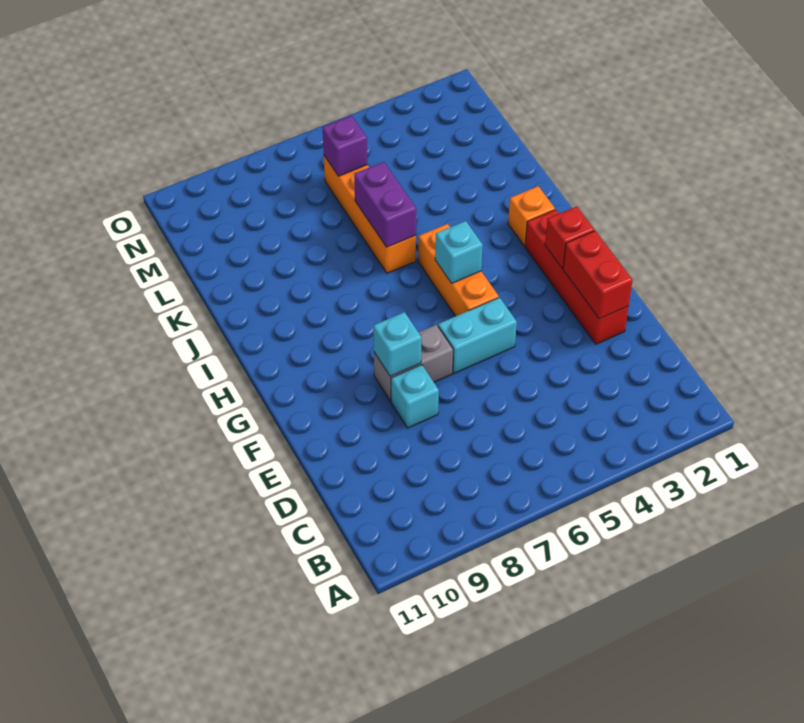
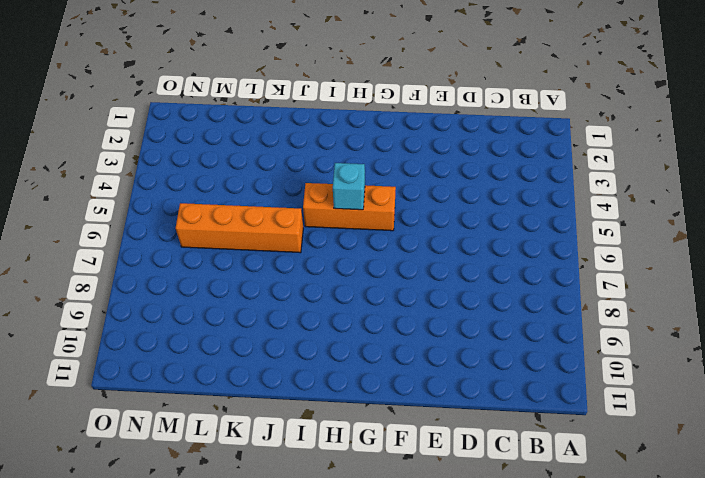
none -> red brick E2:H2 level 1
none -> cyan brick E8 level 1
none -> cyan brick F5:F6 level 1

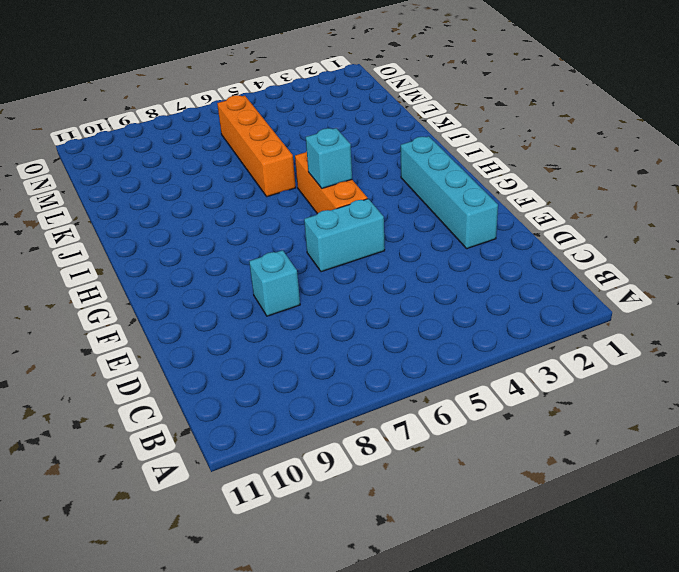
cyan brick E2:H2 level 1 -> red brick E2:H2 level 1
none -> grey brick F7:F8 level 1
none -> orange brick I2 level 1
none -> red brick E2:F2 level 2

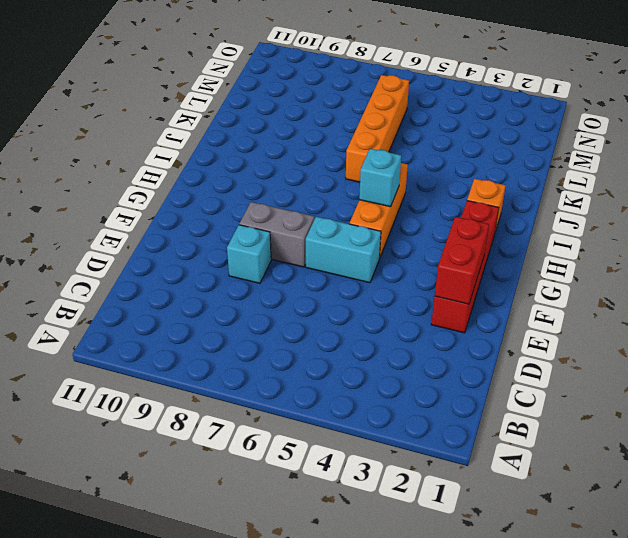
none -> cyan brick F8 level 2
none -> red brick G2 level 2
none -> purple brick J6:K6 level 2

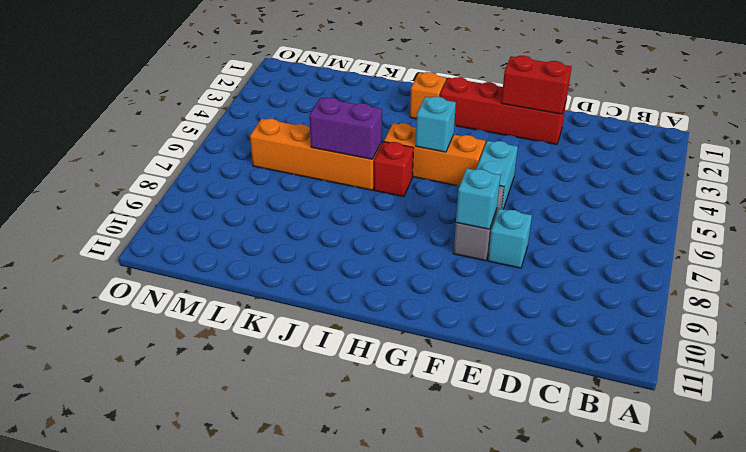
red brick I6 level 1 -> red brick G2 level 2
none -> purple brick M6 level 2

